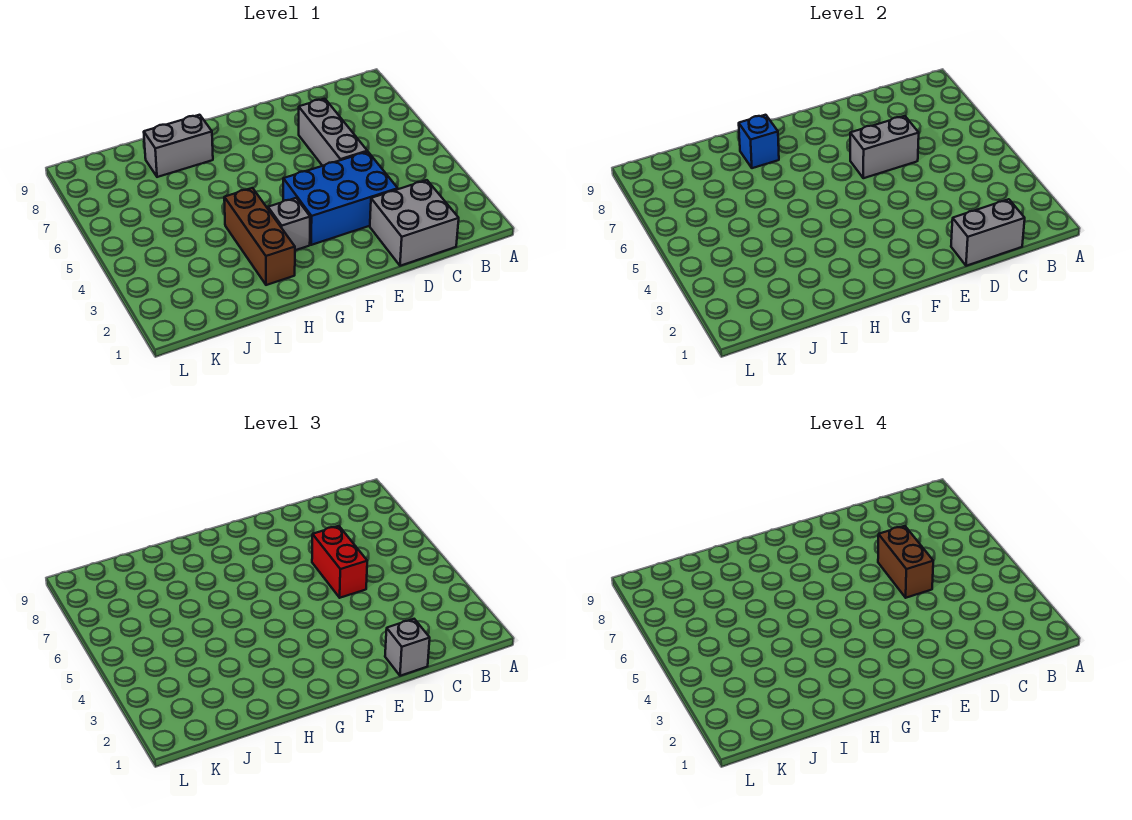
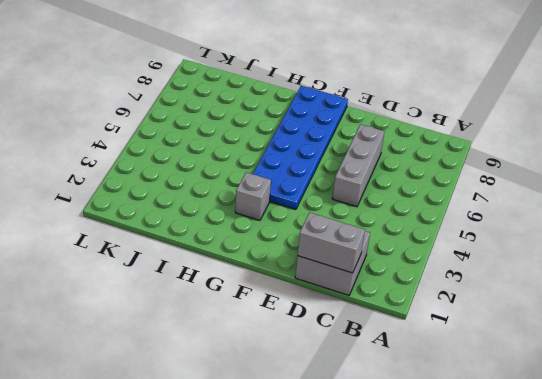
blue plate F4:G9 level 1 -> blue brick D3:F4 level 1
none -> brown brick H2:H4 level 1
none -> grey brick H8:I8 level 1
none -> grey brick D6:E6 level 2

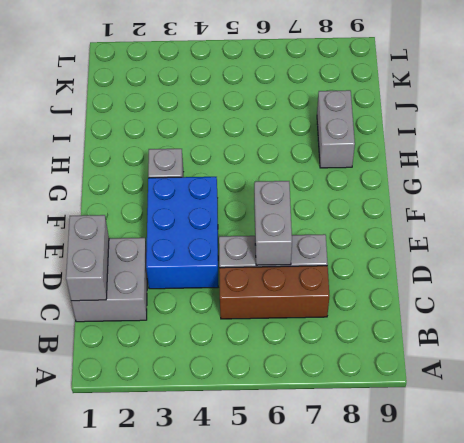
brown brick C5:C7 level 1 -> brown brick H2:H4 level 1
none -> blue brick H8 level 2
none -> grey brick D1 level 3
none -> red brick D5:D6 level 3

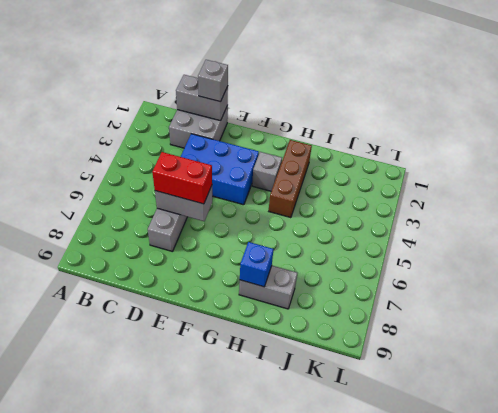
red brick D6:E6 level 3 -> red brick D5:D6 level 3
none -> brown brick D5:D6 level 4

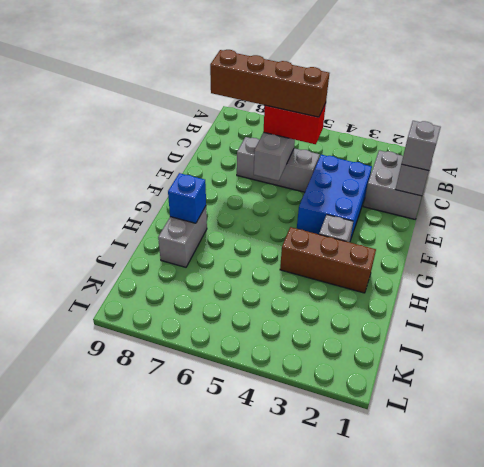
brown brick D5:D8 level 4 -> brown brick D5:D6 level 4

